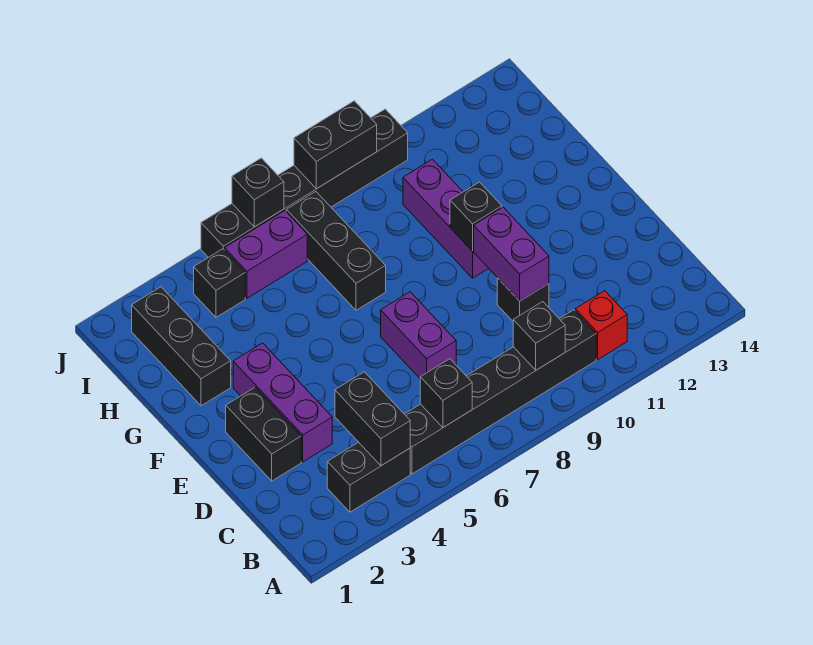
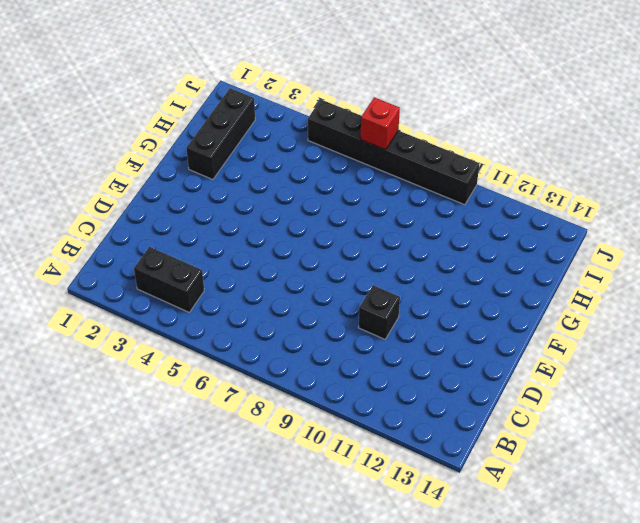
red brick J7 level 2 -> red brick B11 level 1
none -> black brick B5:B10 level 1
none -> black brick D2:E2 level 1
none -> purple brick D3:F3 level 1

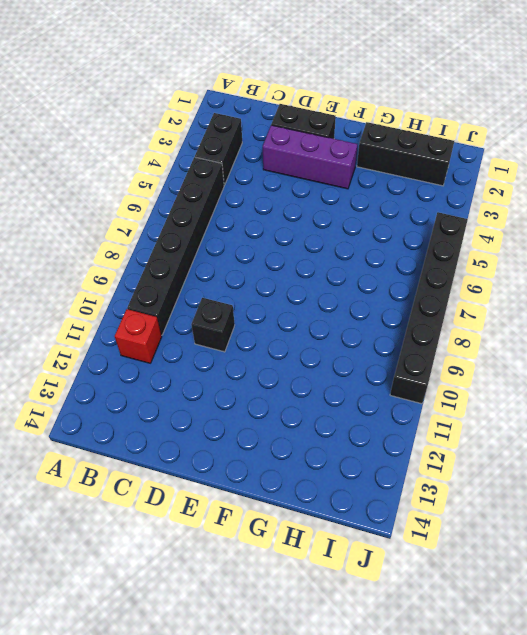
none -> purple brick D7:E7 level 1
none -> purple brick F10:H10 level 1
none -> black brick G7:I7 level 1

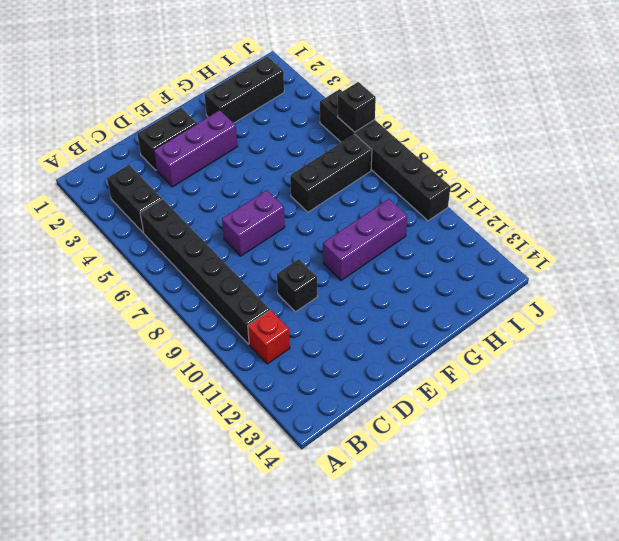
none -> black brick I4 level 1
none -> purple brick I5:I6 level 1
none -> black brick B4:C4 level 2

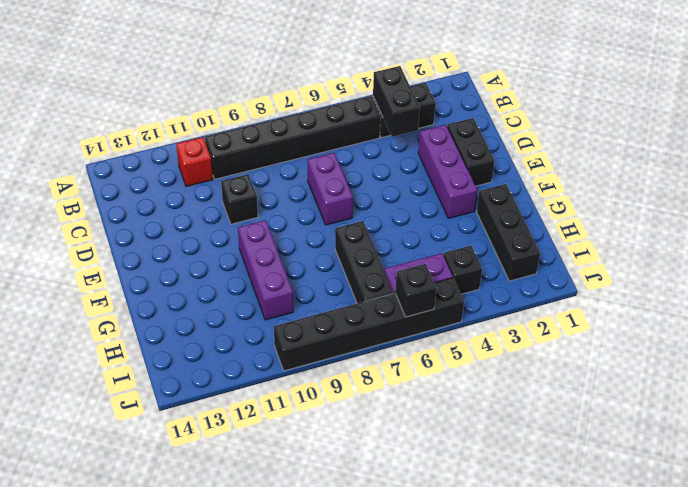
none -> black brick B6 level 2
none -> black brick B9 level 2
none -> purple brick D10:E10 level 2

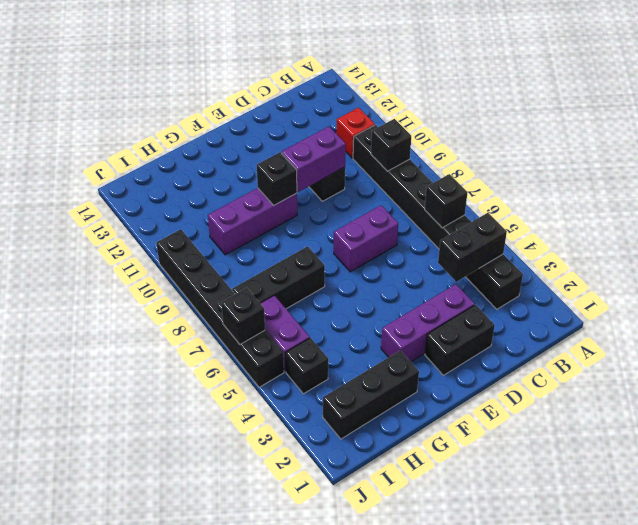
none -> black brick J8:J9 level 2

